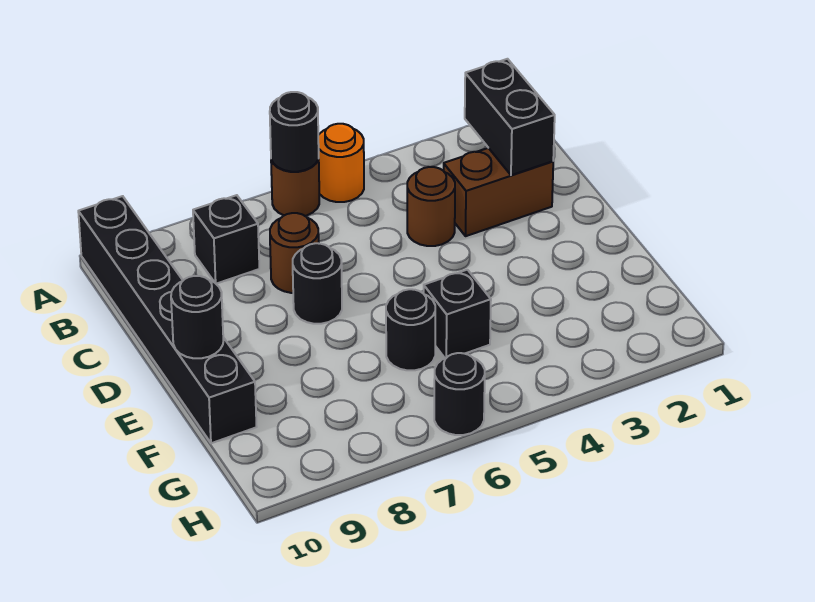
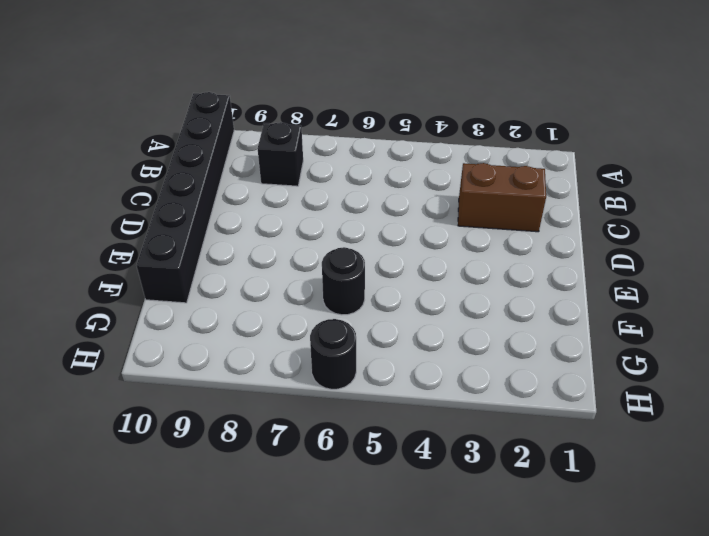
none -> orange round brick A5 level 1
none -> brown round brick A6 level 1
none -> brown round brick C4 level 1

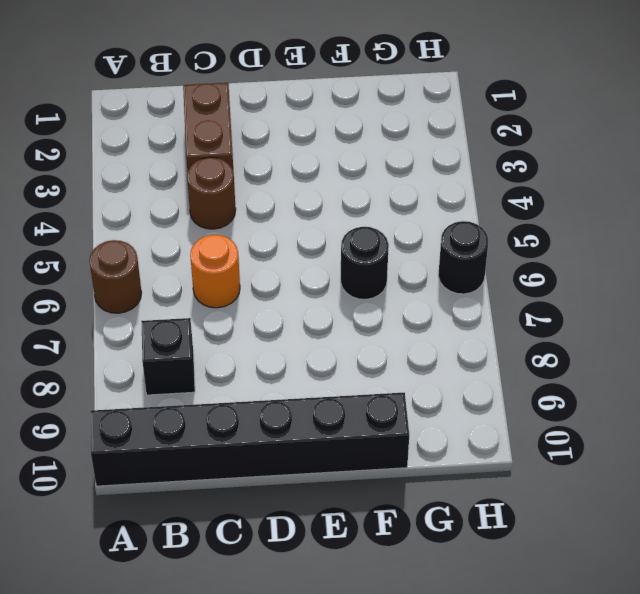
orange round brick C6 level 1 -> orange round brick A5 level 1
none -> brown round brick C7 level 1
none -> black round brick D7 level 1
none -> black brick F5 level 1

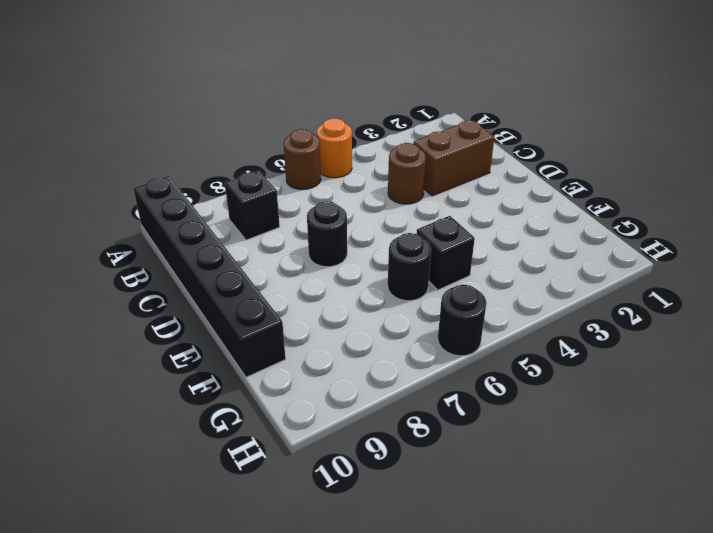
none -> brown round brick C7 level 1
none -> black round brick A6 level 2
none -> black brick B2:C2 level 2

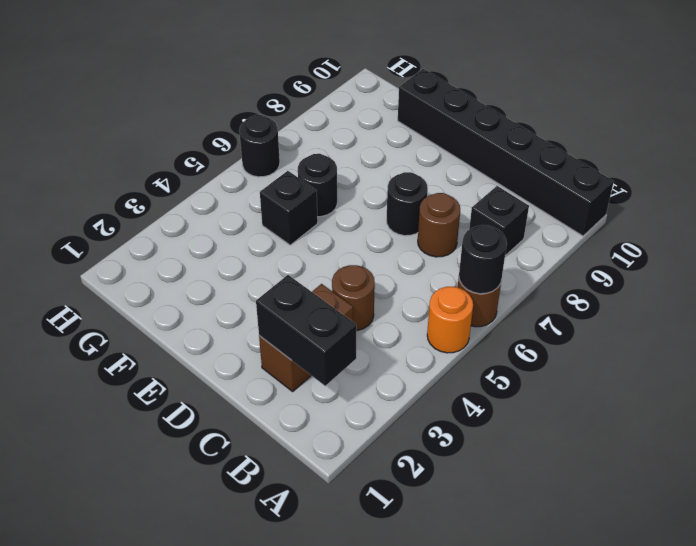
none -> black round brick E10 level 2

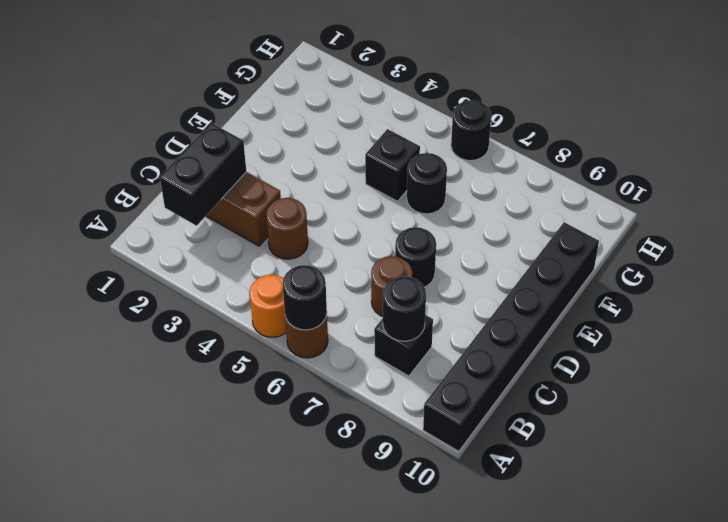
black round brick B8 level 2 -> black round brick E10 level 2

